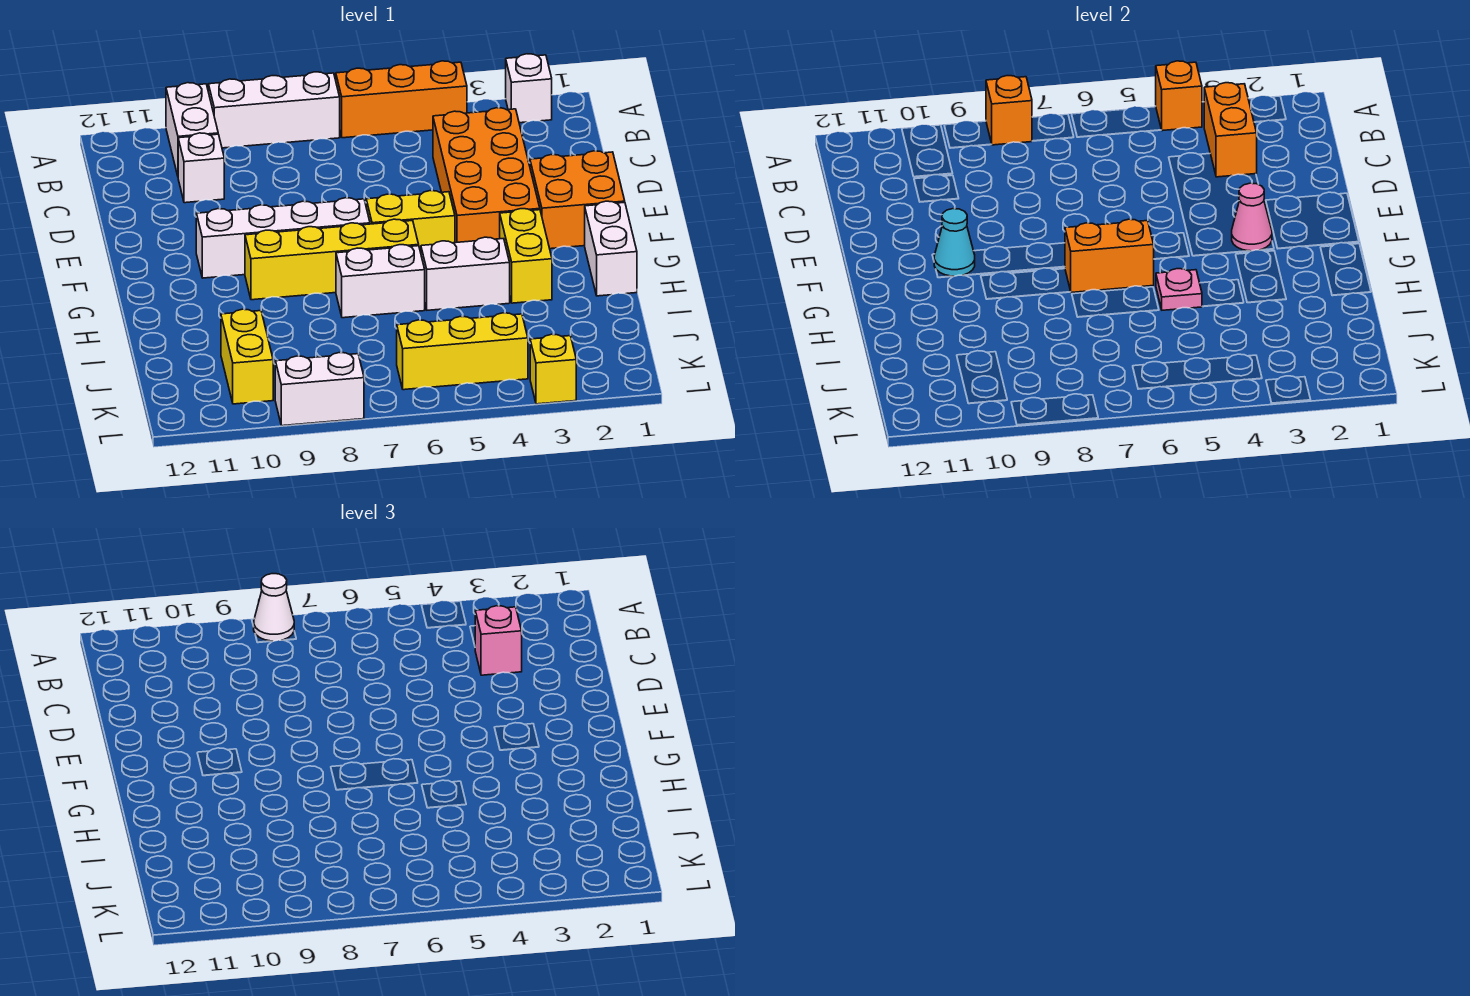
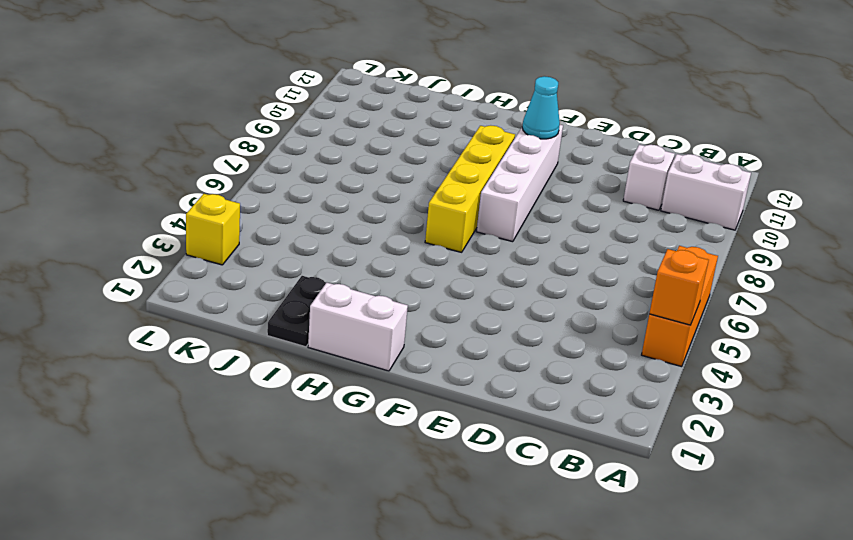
black plate I1:I2 level 1 -> none
none -> white brick A2 level 1
none -> white brick A7:A9 level 1
none -> orange brick C3:F4 level 1

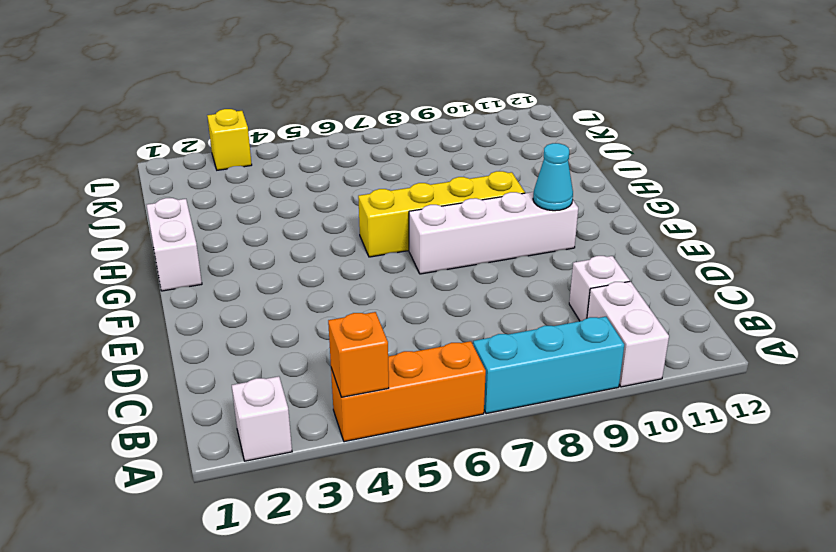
cyan brick A7:A9 level 1 -> white brick A7:A9 level 1
none -> orange brick C3:F4 level 1
none -> orange brick E1:F2 level 1
none -> yellow brick F5:F6 level 1

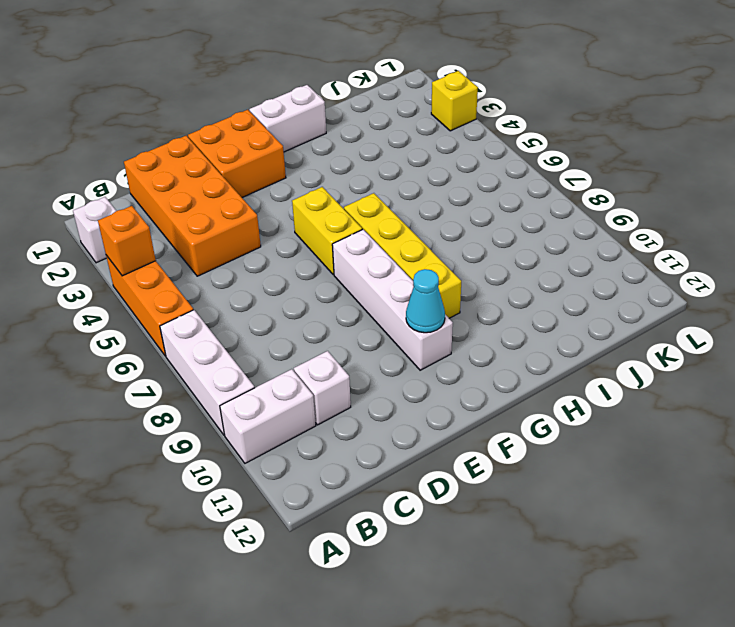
orange brick C1:D4 level 1 -> orange brick C3:F4 level 1
none -> yellow brick G3:H3 level 1
none -> white brick H4:H5 level 1
none -> white brick H6:H7 level 1

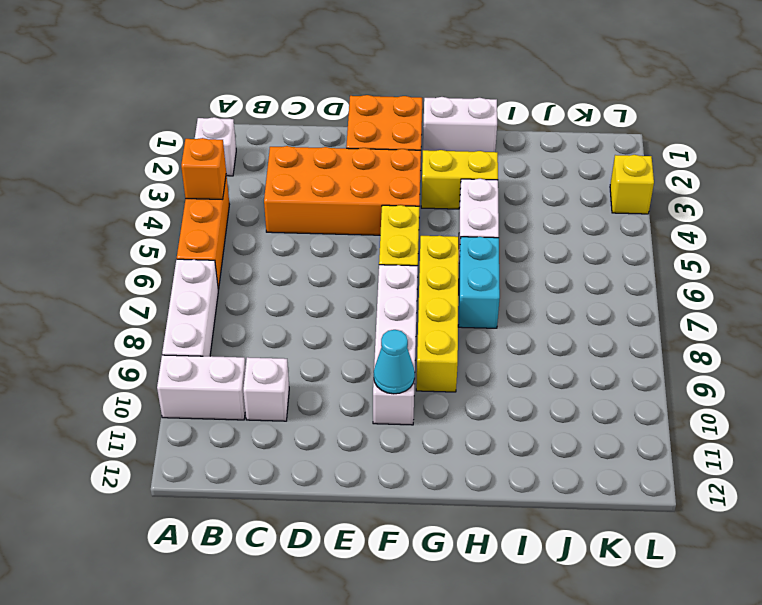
cyan brick H6:H7 level 1 -> white brick H6:H7 level 1
none -> yellow brick J10:K10 level 1
none -> yellow brick K4:K6 level 1
none -> white brick L8:L9 level 1

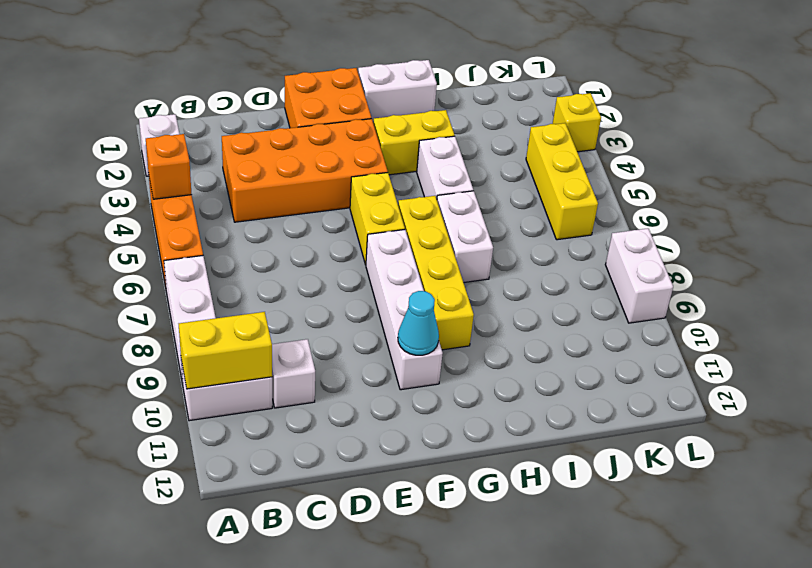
yellow brick A10:B10 level 2 -> yellow brick J10:K10 level 1
none -> orange brick A8 level 2
none -> orange brick B3:C3 level 2
none -> pink cone F3 level 2

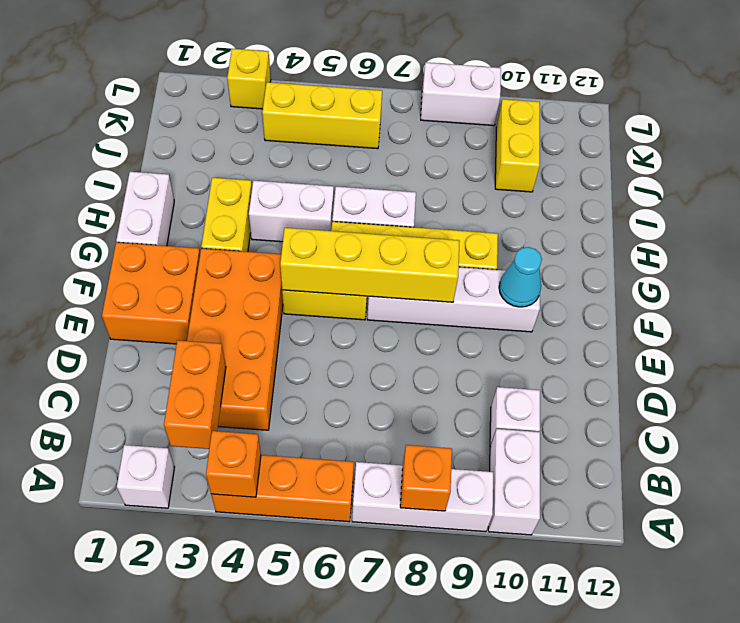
yellow brick F5:F8 level 2 -> none
none -> pink cone F3 level 2
none -> orange brick G6:G7 level 2
none -> pink plate H5 level 2

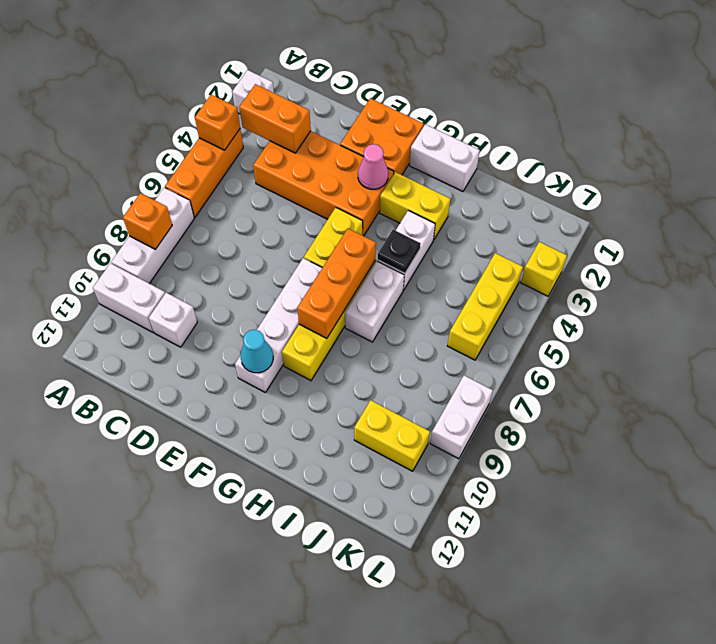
orange brick G6:G8 level 2 -> orange brick G6:G7 level 2
black plate H5 level 2 -> pink plate H5 level 2
none -> white cone A8 level 3
none -> pink brick C3 level 3

